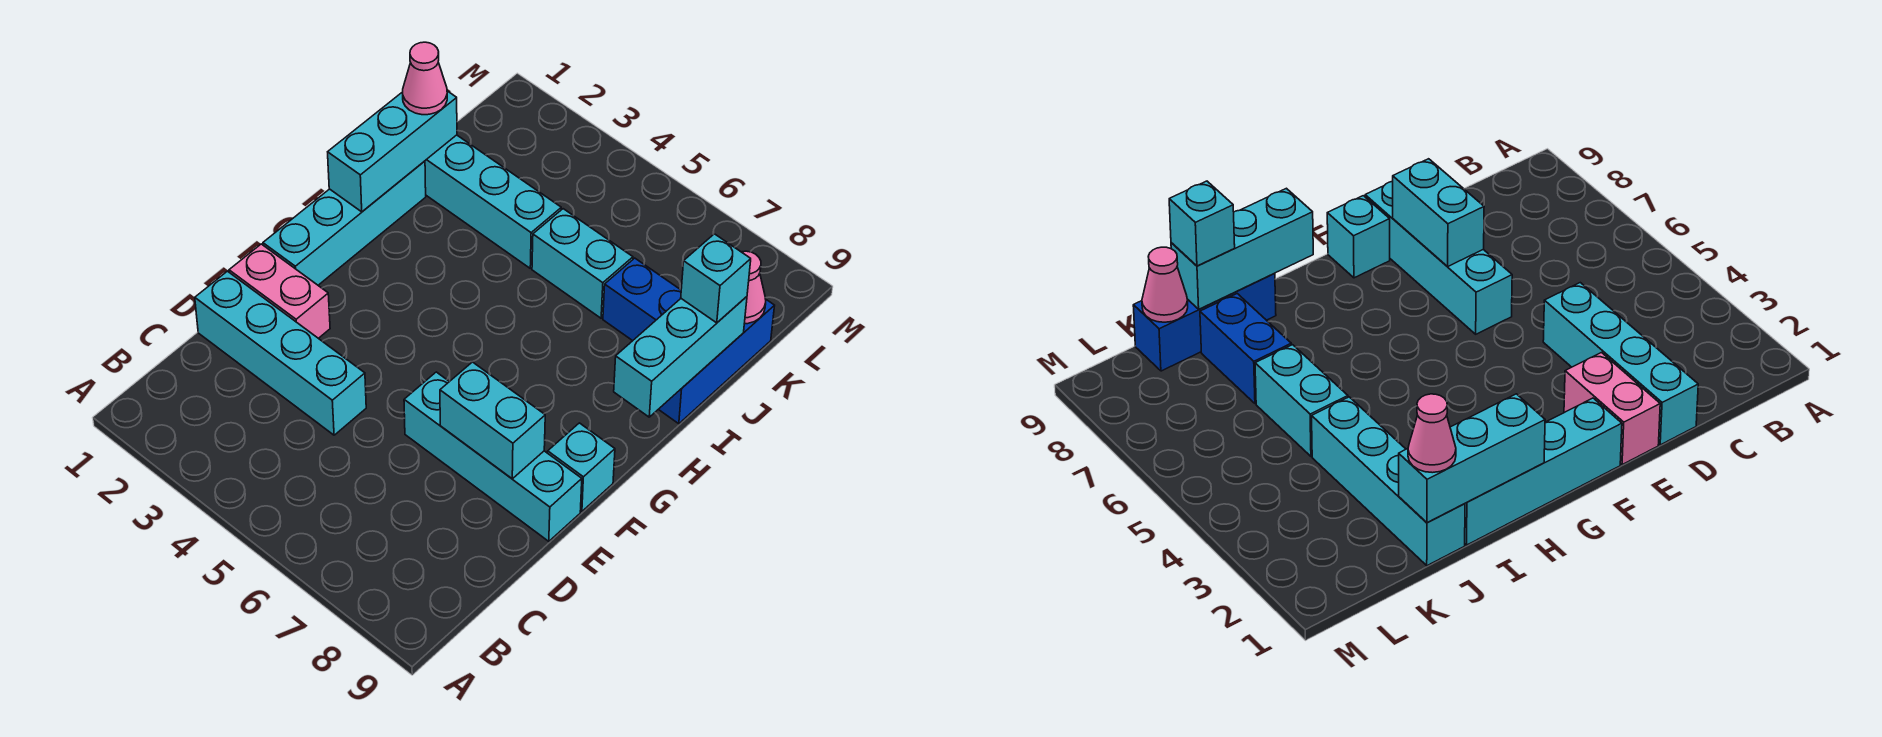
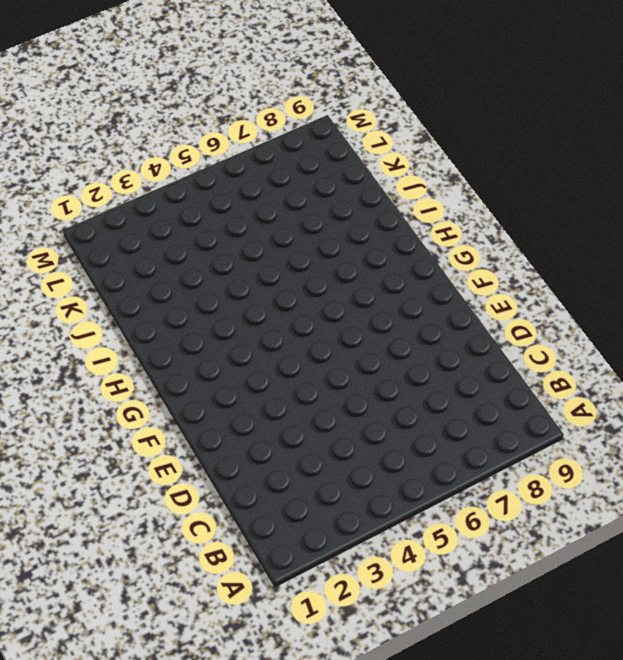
none -> cyan brick D1:D4 level 1
none -> pink brick E1:E2 level 1
none -> cyan brick E6:E9 level 1

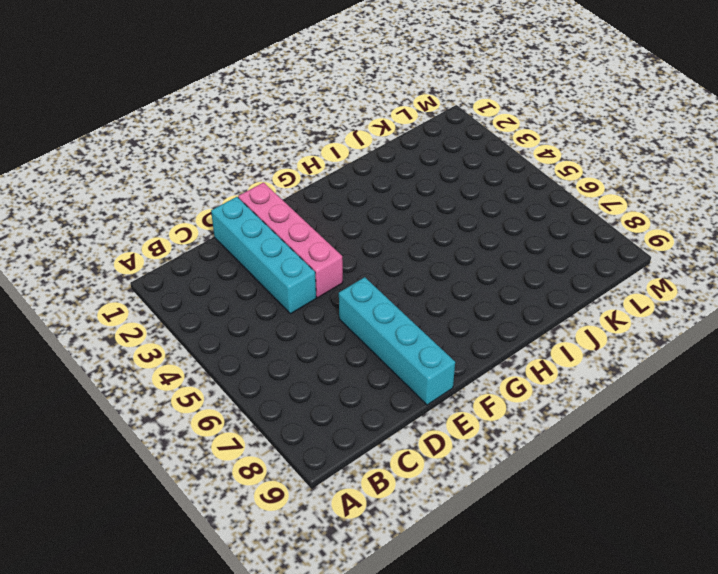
pink brick E1:E4 level 1 -> pink brick E1:E2 level 1
none -> cyan brick F1:I1 level 1
none -> cyan brick F9 level 1
none -> blue brick I9:K9 level 1

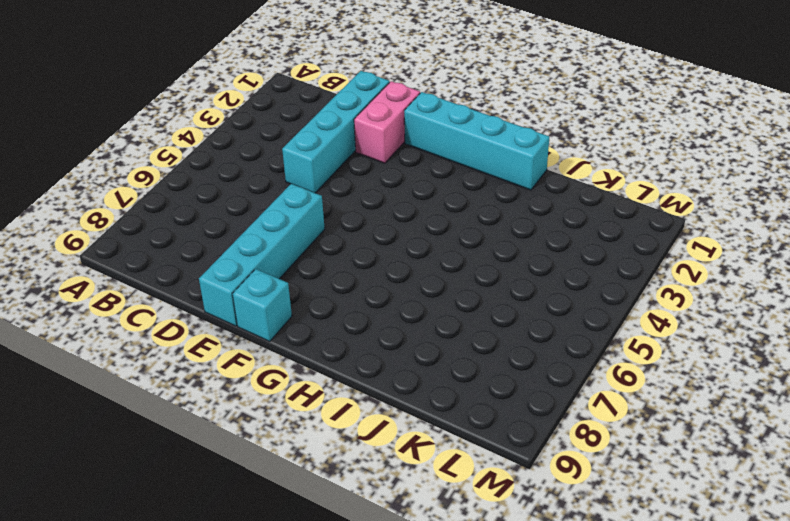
none -> blue brick I9:K9 level 1
none -> cyan brick J1:J4 level 1
none -> cyan brick J5:J6 level 1

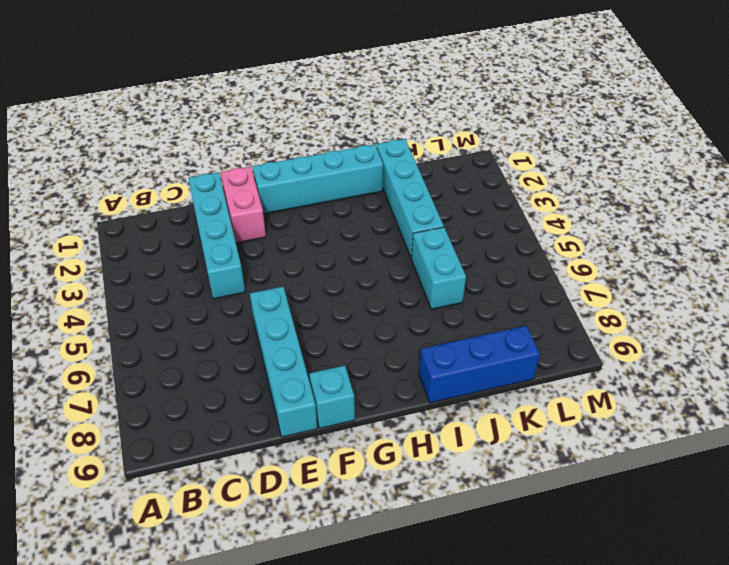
none -> blue brick J7:J8 level 1
none -> cyan brick E7:E8 level 2
none -> cyan brick H1:J1 level 2

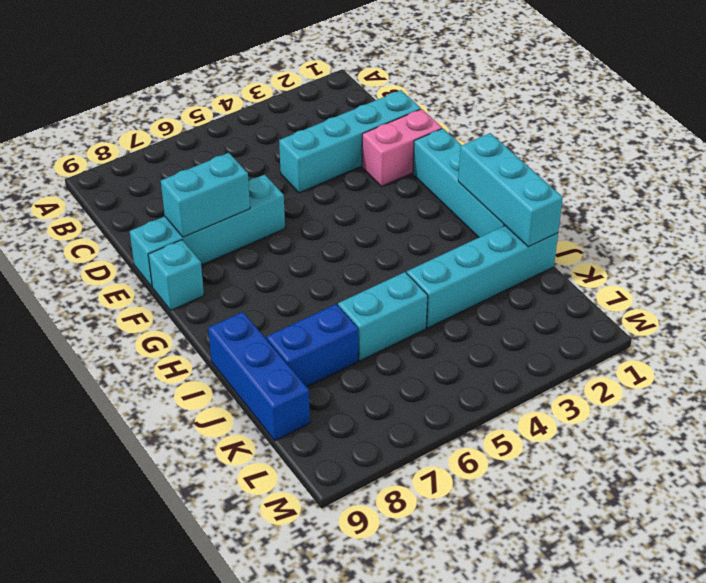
none -> cyan brick H9:J9 level 2
none -> pink cone K9 level 2
none -> pink cone J1 level 3

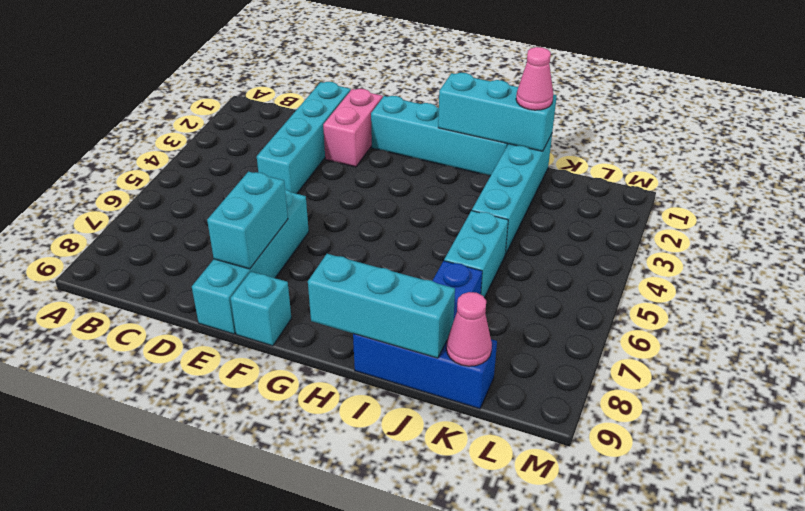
none -> cyan brick J9 level 3

